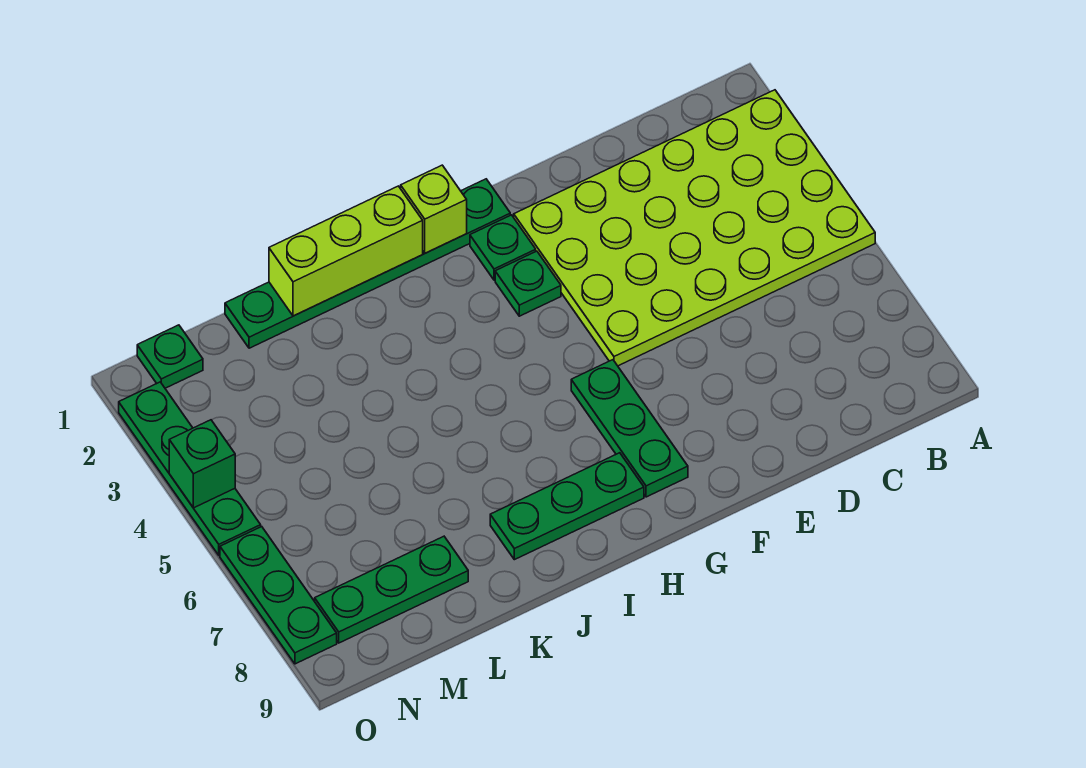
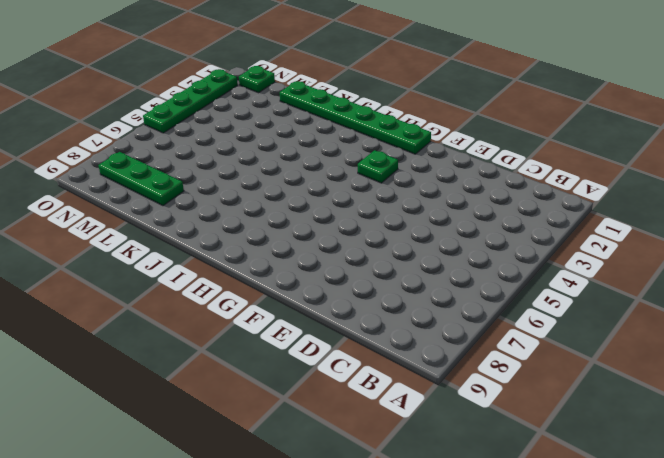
none -> lime plate A2:F5 level 1
none -> green plate G2 level 1
none -> green plate G6:G8 level 1

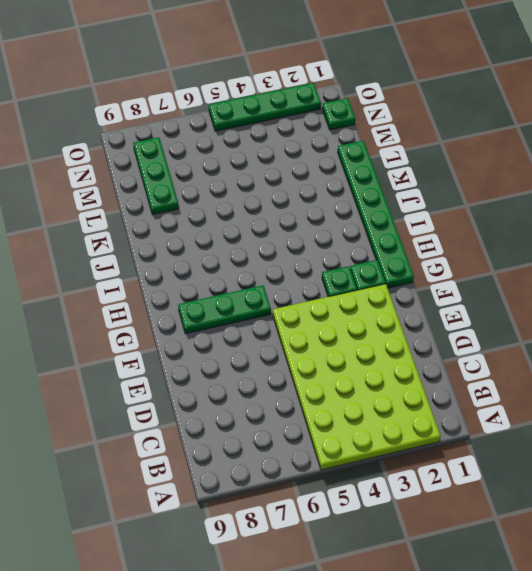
none -> green plate H8:J8 level 1
none -> green plate O6:O8 level 1
none -> lime brick H1 level 2

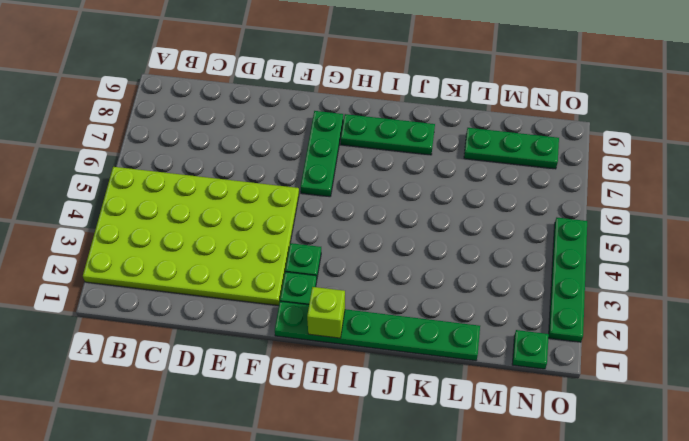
none -> green plate O6:O8 level 1
none -> lime brick I1:K1 level 2
none -> green brick O4 level 2

